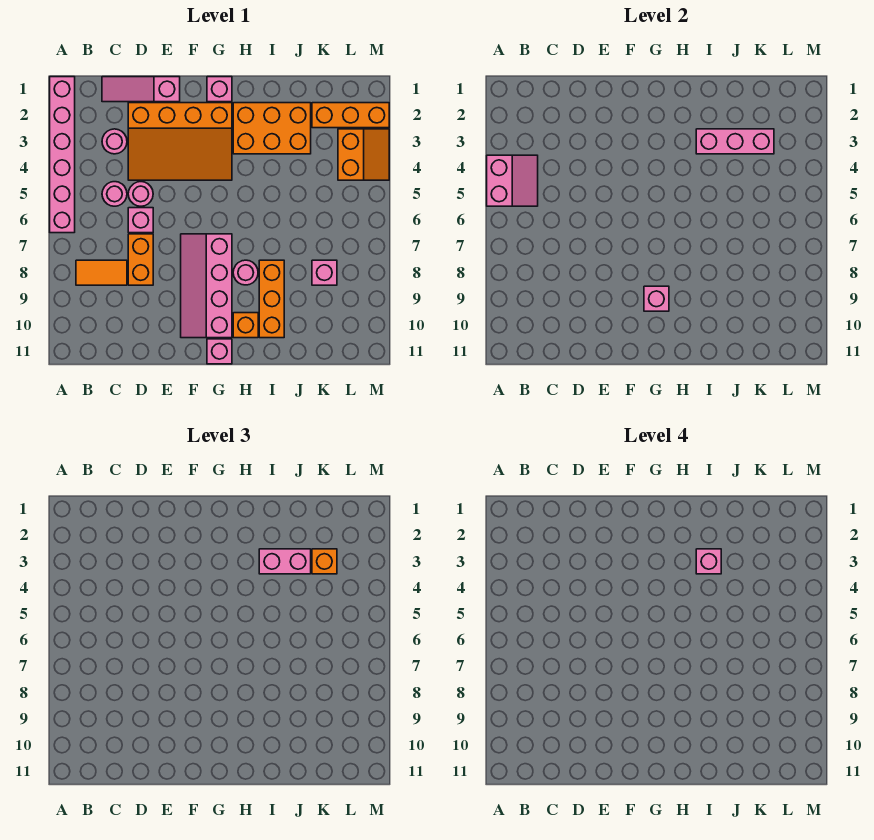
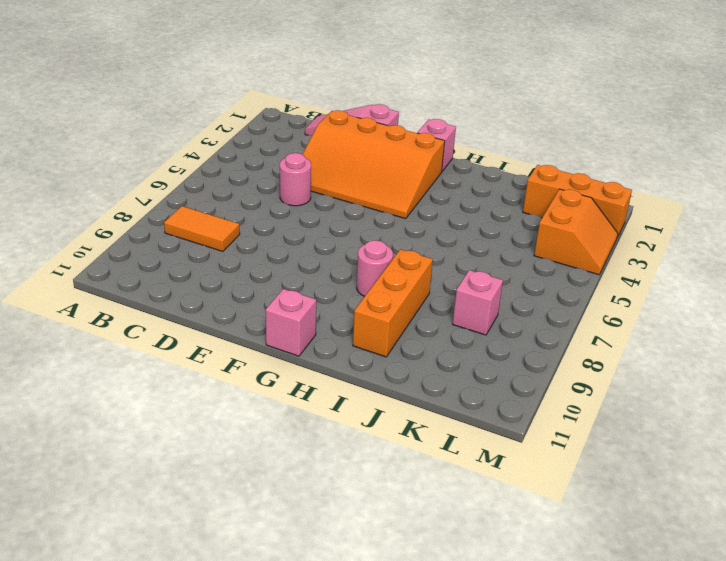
none -> pink brick A1:A6 level 1
none -> pink round brick C3 level 1
none -> pink round brick C5 level 1

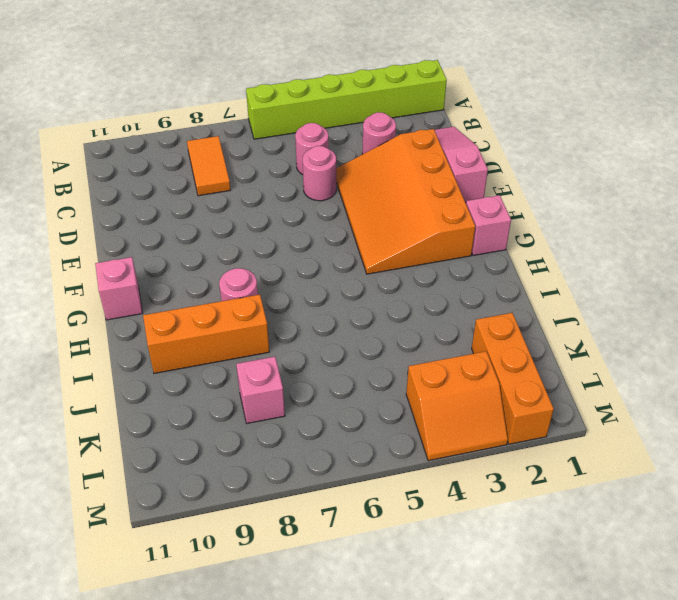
lime brick A1:A6 level 1 -> pink brick A1:A6 level 1
none -> pink brick D6 level 1
none -> orange brick D7:D8 level 1
none -> pink slope F7:G10 level 1 top G

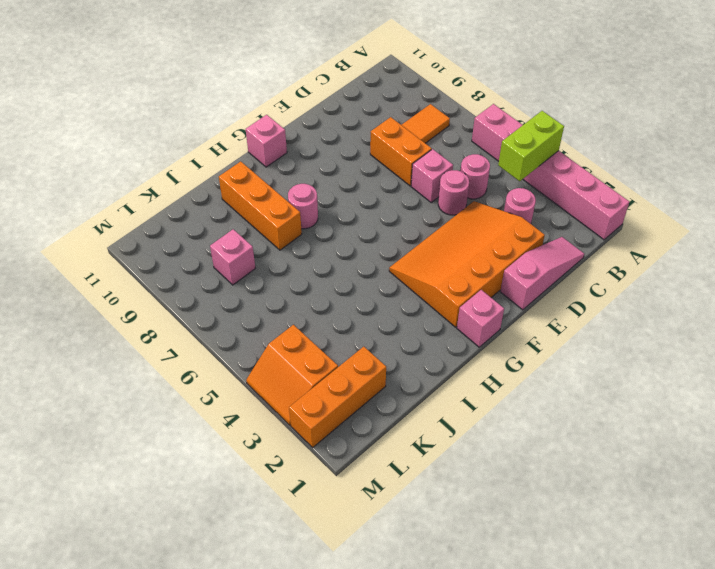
lime brick A4:B4 level 2 -> pink slope A4:B5 level 2 top A
none -> pink slope F7:G10 level 1 top G
none -> orange brick H2:J3 level 1
none -> orange brick H10 level 1

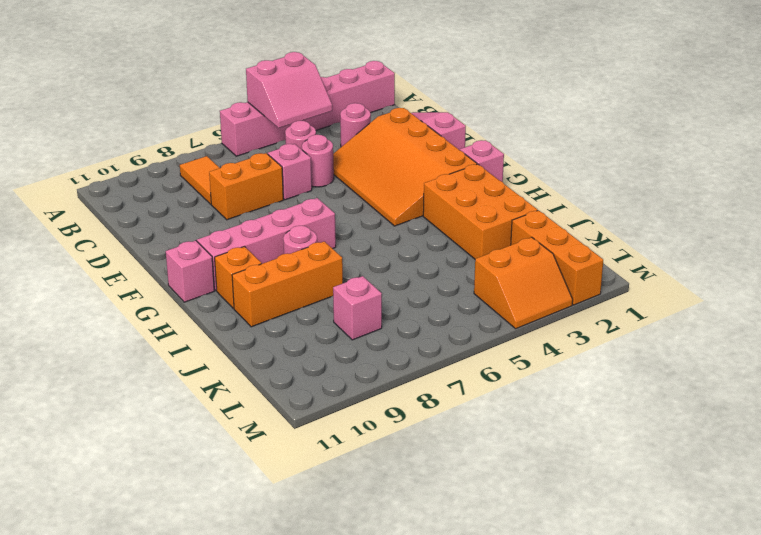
none -> pink brick G9 level 2
none -> pink brick I3:K3 level 2
none -> pink brick I3:J3 level 3

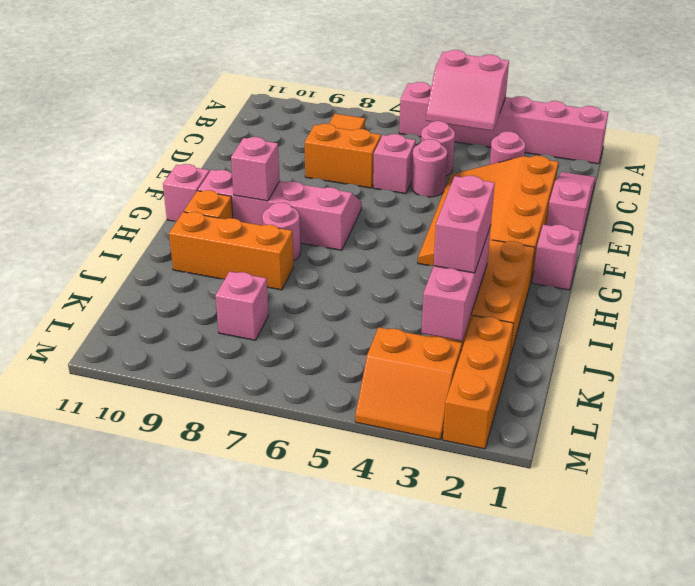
none -> orange brick K3 level 3
none -> pink brick I3 level 4

